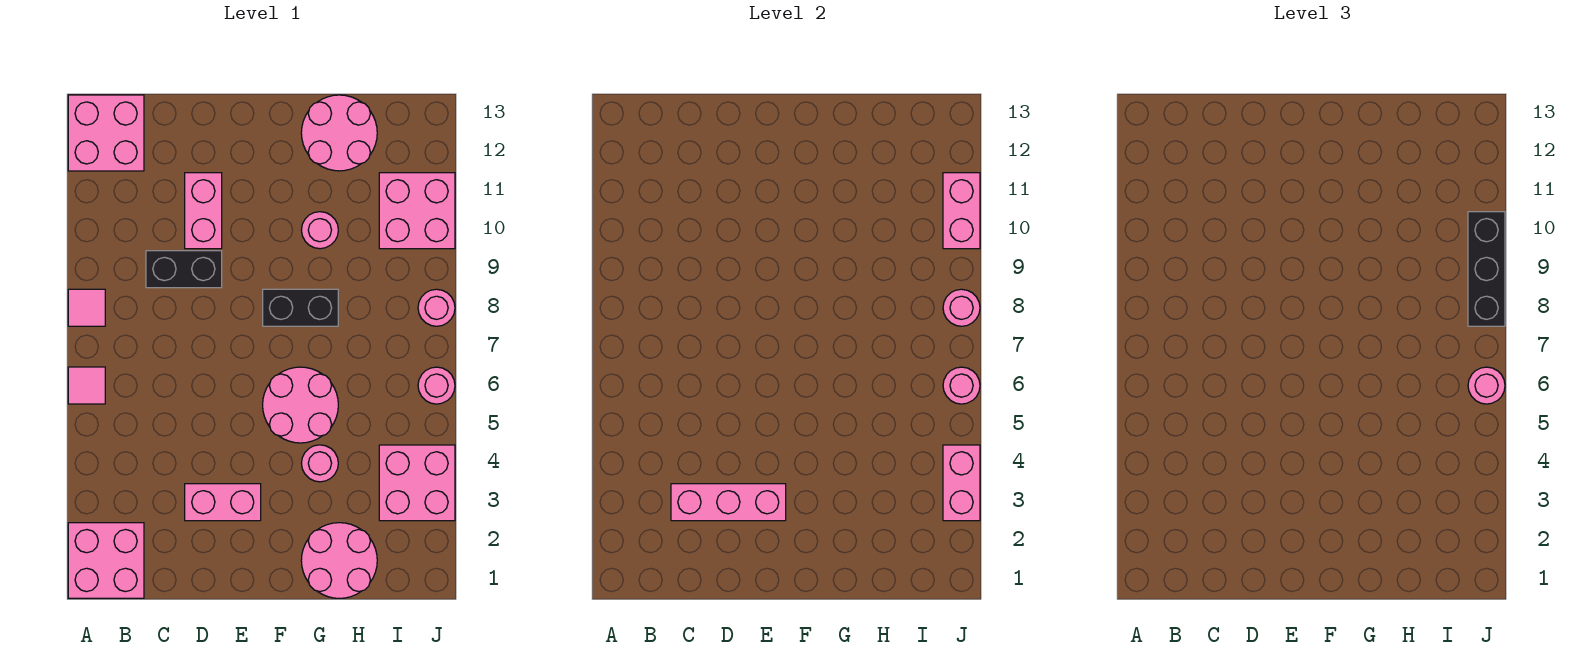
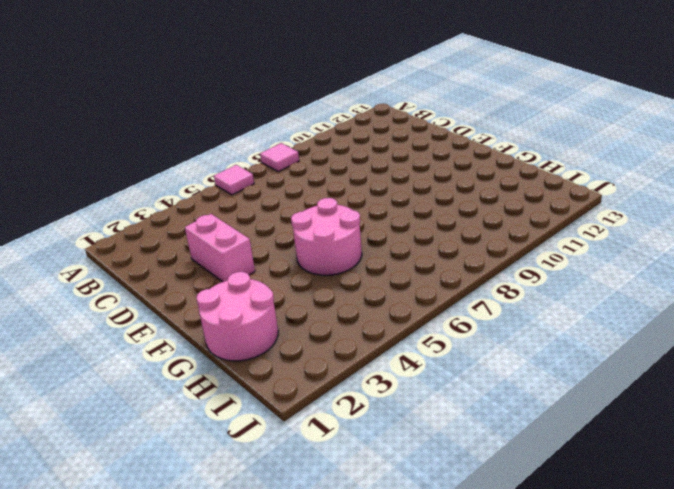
none -> pink brick A1:B2 level 1
none -> pink brick A12:B13 level 1
none -> black brick C9:D9 level 1

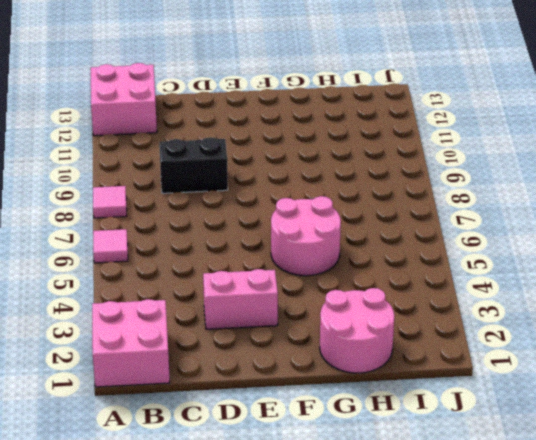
none -> pink brick D10:D11 level 1
none -> black brick F8:G8 level 1
none -> pink round brick G4 level 1

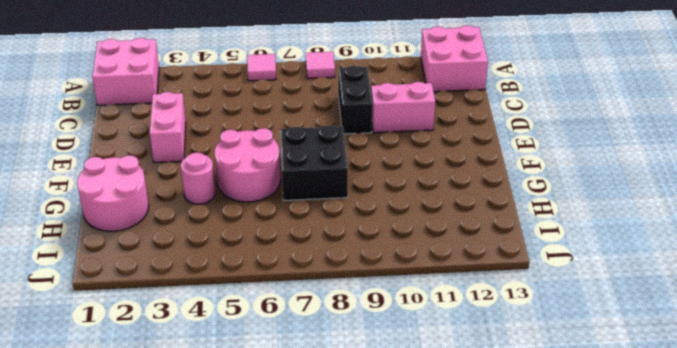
black brick F7:G8 level 1 -> black brick F8:G8 level 1
none -> pink round brick G10 level 1
none -> pink round brick G12:H13 level 1
none -> pink brick I3:J4 level 1

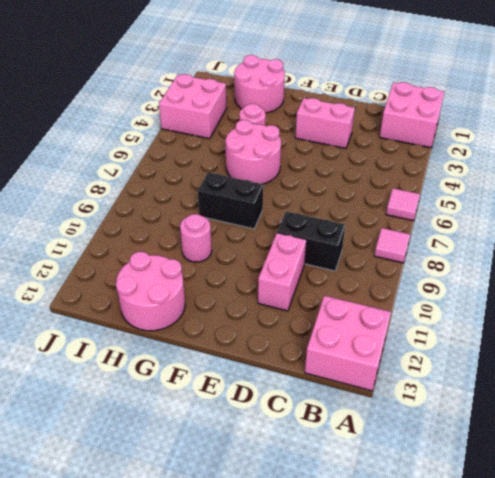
none -> pink brick I10:J11 level 1
none -> pink round brick J6 level 1
none -> pink round brick J8 level 1

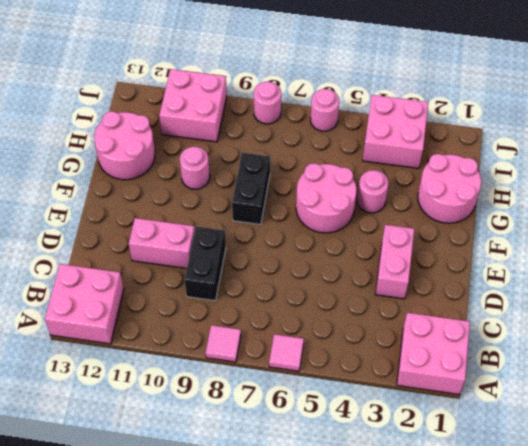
none -> pink brick C3:E3 level 2
none -> pink brick J3:J4 level 2
none -> pink round brick J6 level 2

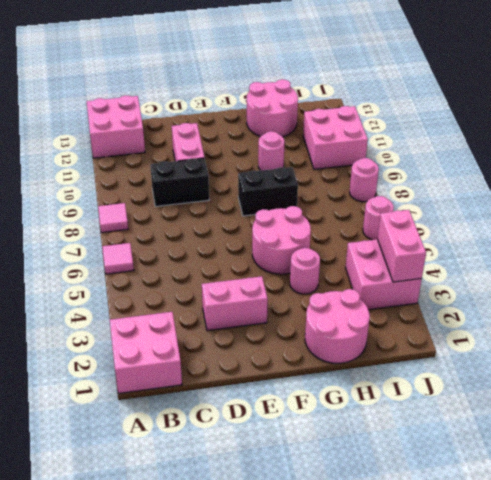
none -> pink brick C3:E3 level 2
none -> pink round brick J6 level 2
none -> pink round brick J8 level 2

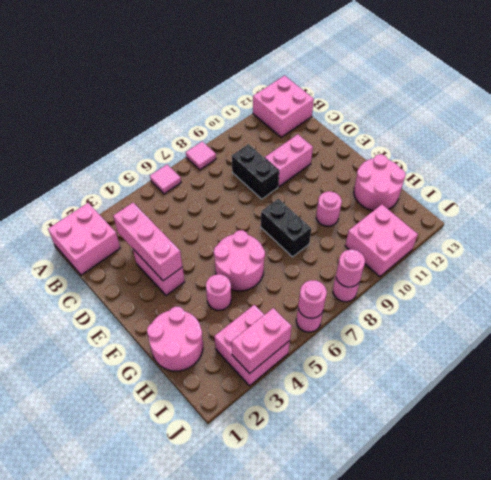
none -> pink brick J10:J11 level 2
none -> pink round brick J6 level 3
none -> black brick J8:J10 level 3

